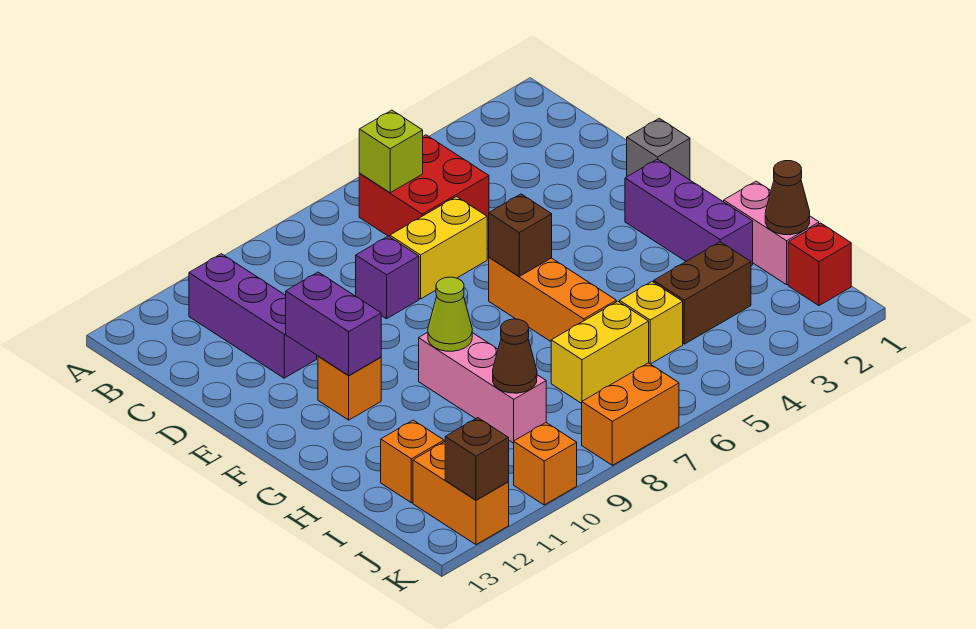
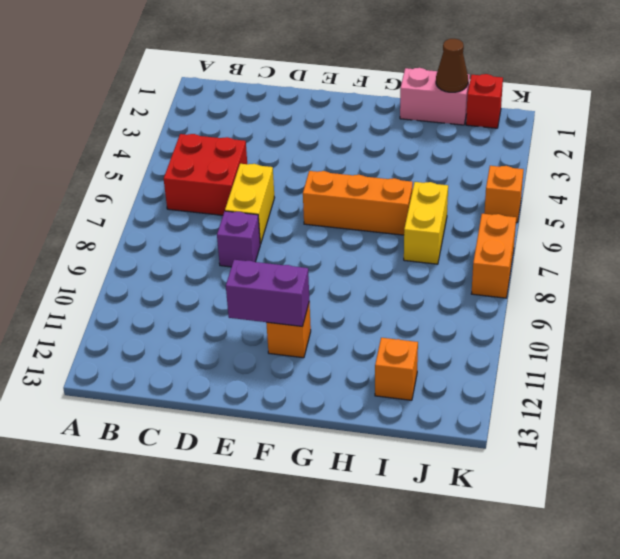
orange brick K5 level 1 -> orange brick K10 level 1
none -> purple brick B11:D11 level 1
none -> grey brick E1 level 1
none -> purple brick F2:H2 level 1

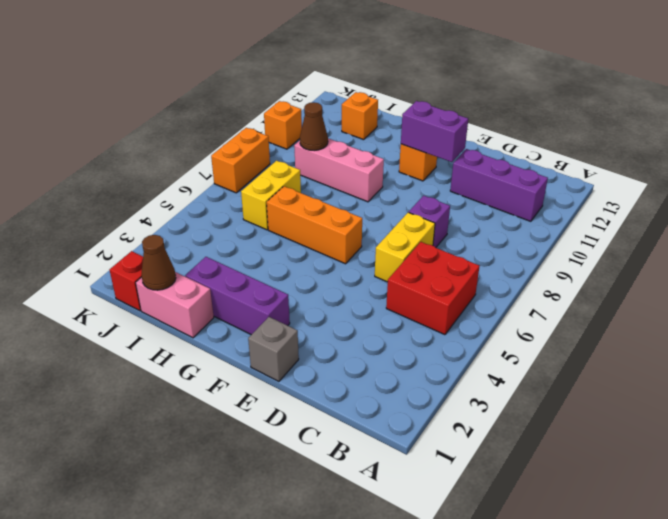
none -> brown brick I3:I4 level 1
none -> yellow brick I5 level 1
none -> orange brick J12:K12 level 1

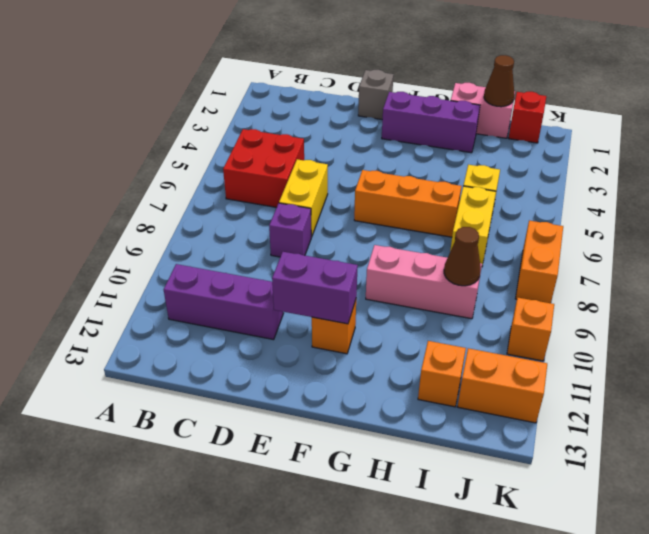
none -> brown brick I3:I4 level 1
none -> lime brick B6 level 2
none -> brown brick F6 level 2

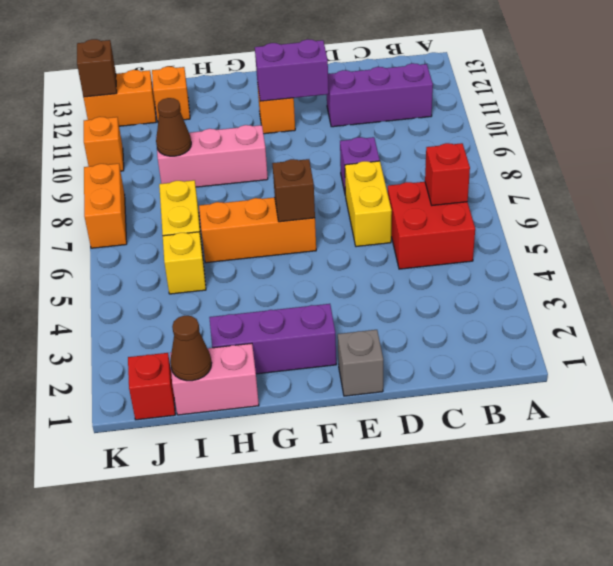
red brick B6 level 2 -> lime brick B6 level 2
none -> brown brick I3:I4 level 1
none -> lime cone G9 level 2

